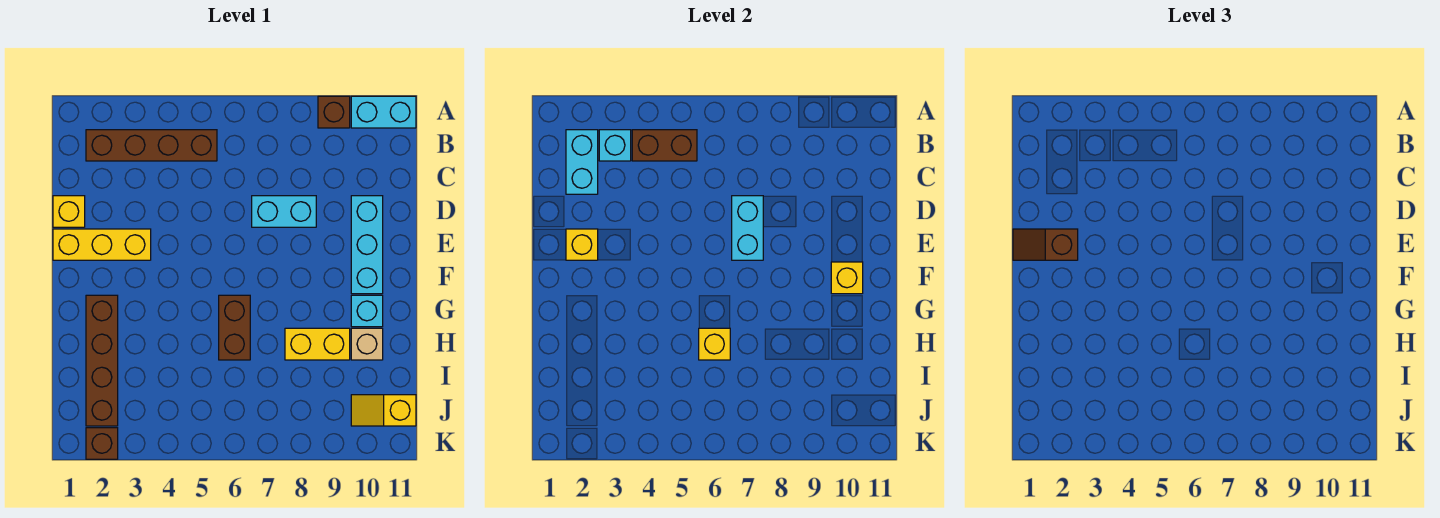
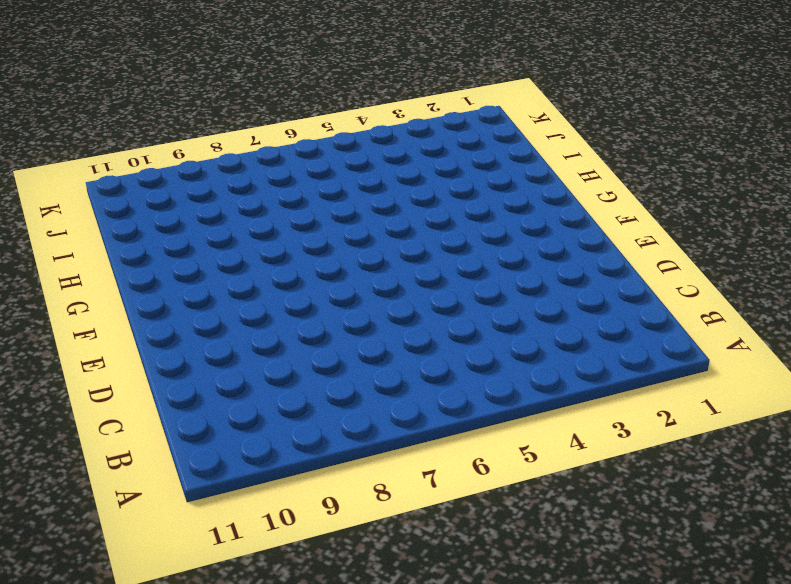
none -> brown brick A9 level 1
none -> cyan brick A10:A11 level 1
none -> brown brick B2:B5 level 1

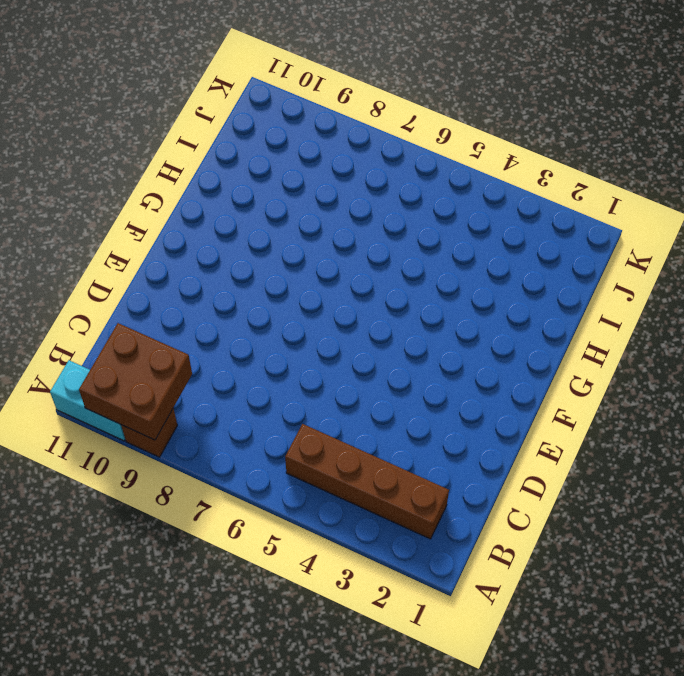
brown brick A9:B10 level 2 -> none
none -> yellow brick D1 level 1
none -> cyan brick D7:D8 level 1
none -> cyan brick D10:F10 level 1

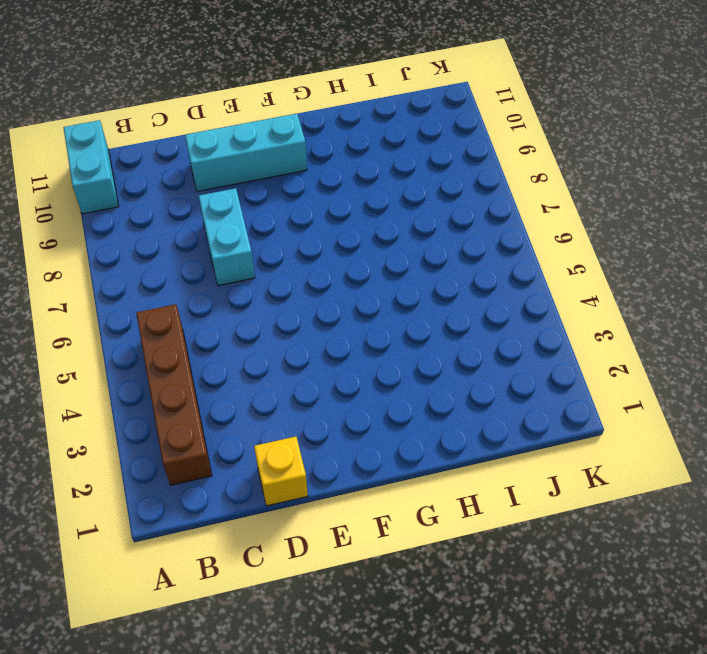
none -> brown brick A9 level 1
none -> yellow brick E1:E3 level 1
none -> brown brick G2:J2 level 1

